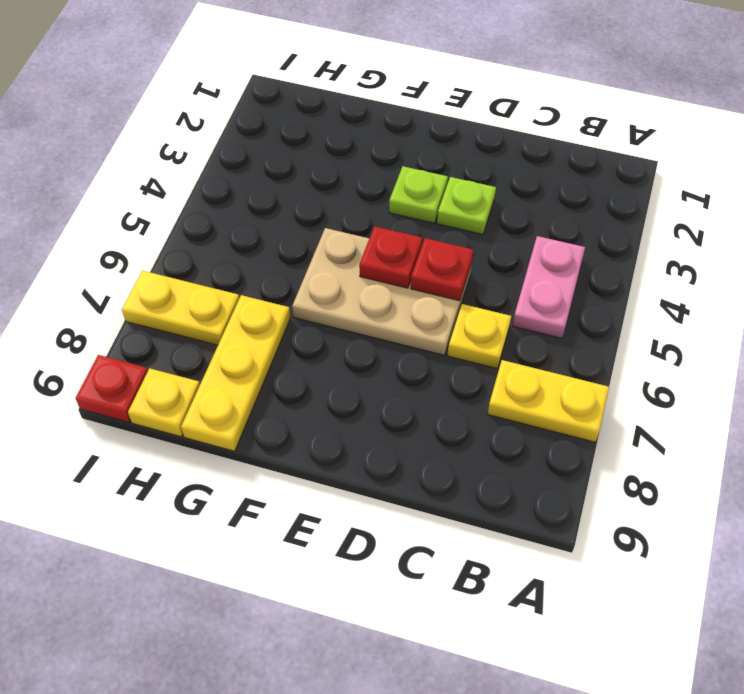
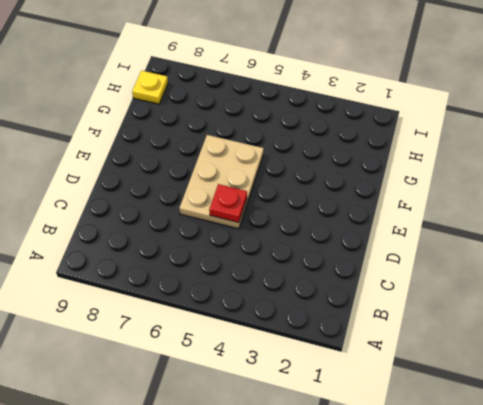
none -> yellow plate A7:B7 level 1
none -> pink plate B4:B5 level 1
none -> yellow plate C6 level 1

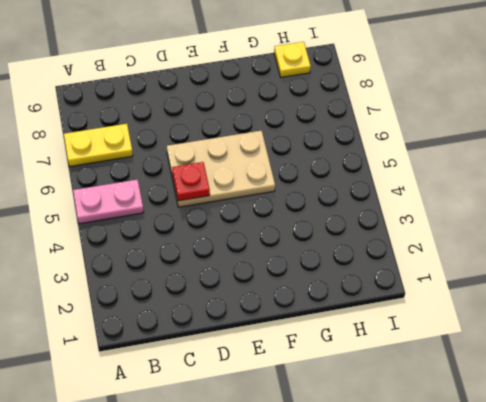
pink plate A5:B5 level 1 -> pink plate B4:B5 level 1
none -> yellow plate C6 level 1
none -> lime plate D3 level 1
none -> lime plate E3 level 1

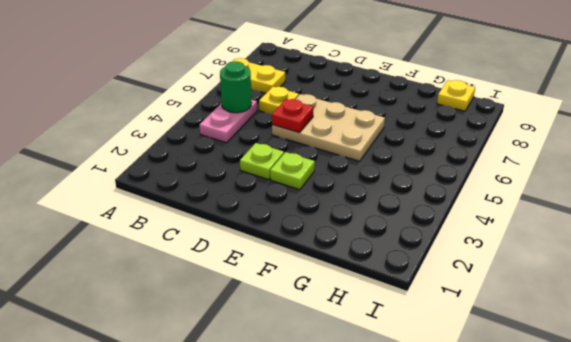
green round brick B5 level 2 -> none
none -> yellow plate G7:G9 level 1
none -> yellow plate H7:I7 level 1
none -> red plate I9 level 1

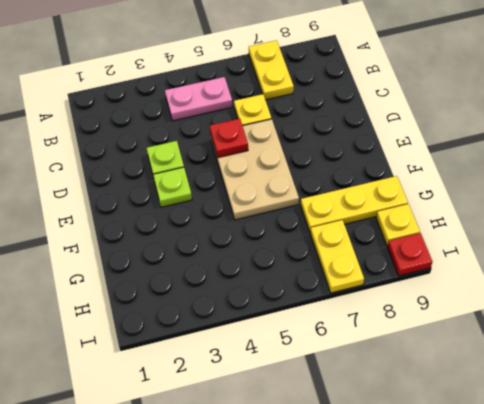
none -> red plate E5 level 2

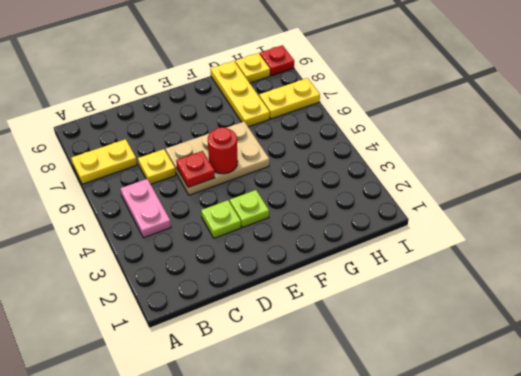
red round brick E5 level 2 -> red plate E5 level 2

